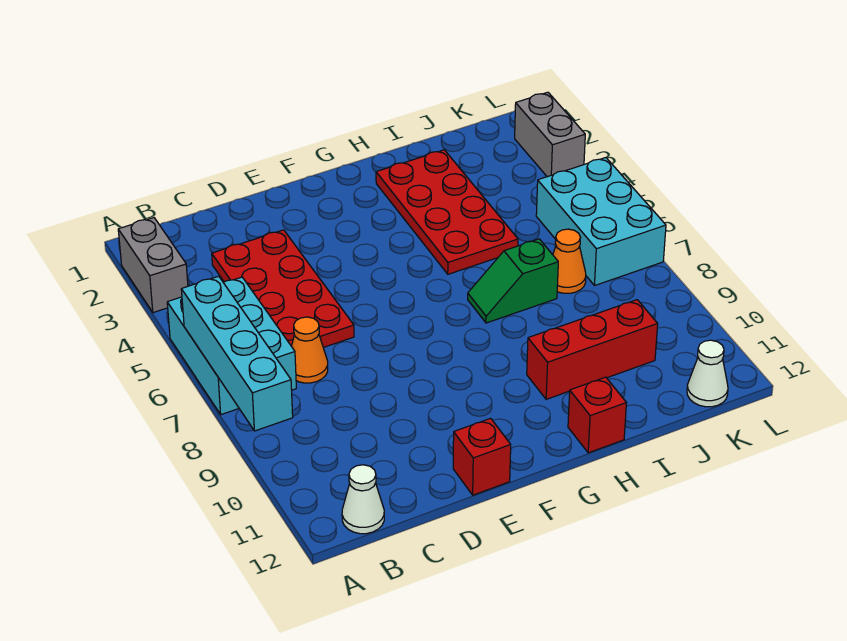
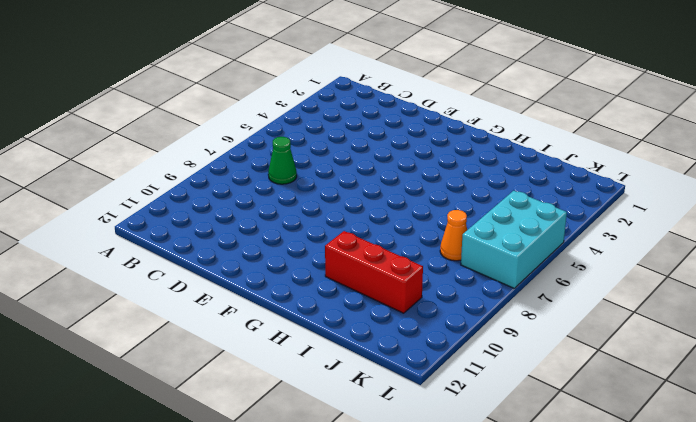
green cone C7 level 1 -> orange cone C7 level 1
none -> grey brick A2:A3 level 1
none -> cyan brick A5:B7 level 1
none -> white cone B12 level 1

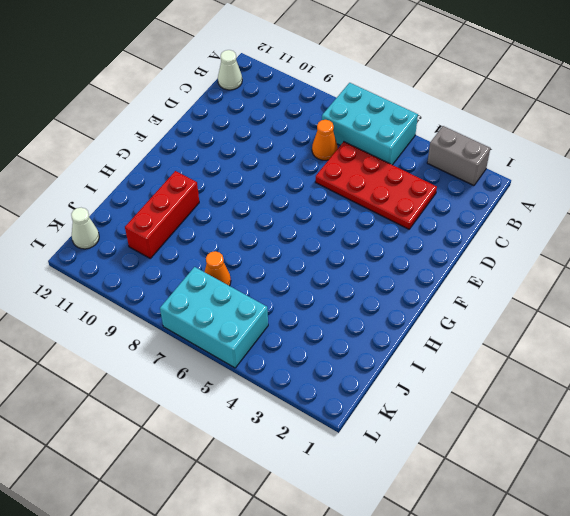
none -> red brick E12 level 1
none -> red plate H2:I5 level 1
none -> green slope H7:I7 level 1 top I

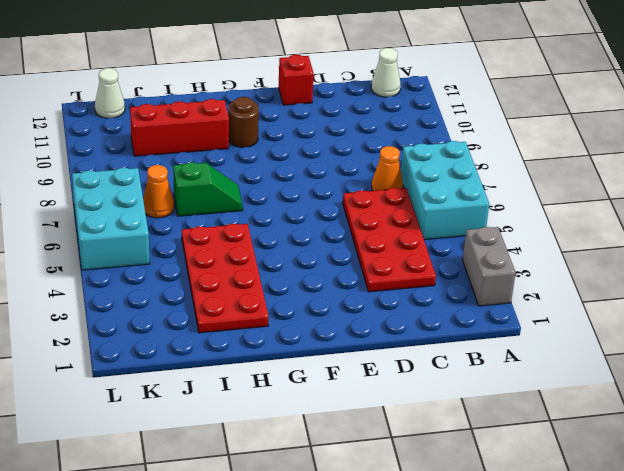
brown round brick G10 level 1 -> none
none -> red brick H12 level 1
none -> grey brick L2:L3 level 1
none -> cyan brick A6:A9 level 2

